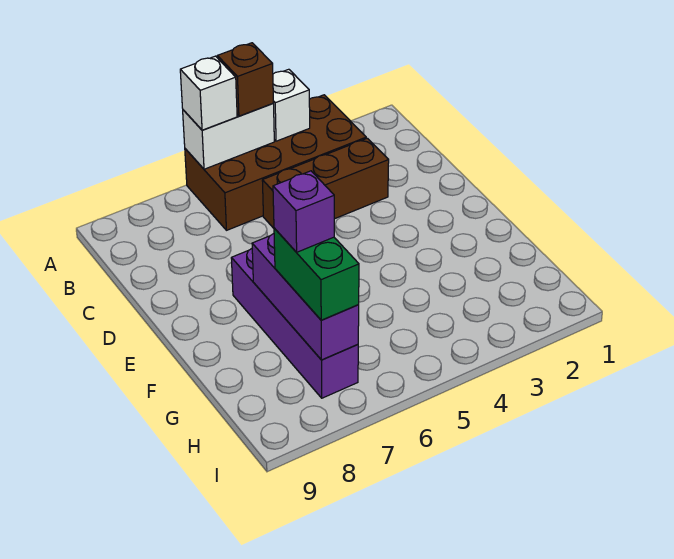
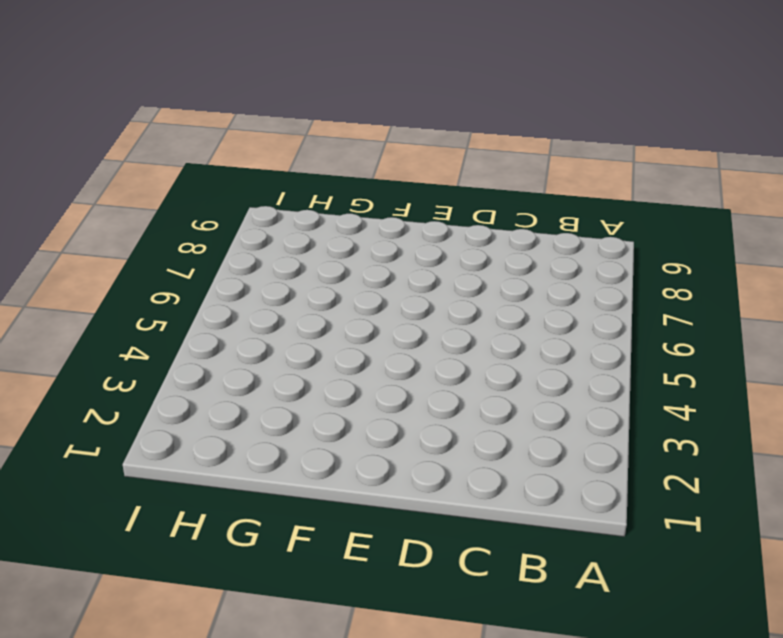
none -> brown brick A3:B6 level 1
none -> brown brick C3:C5 level 1

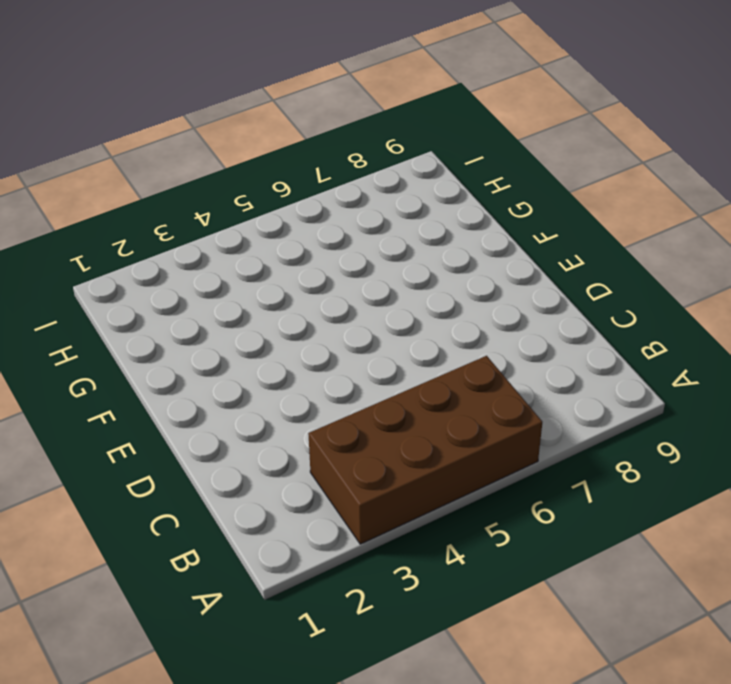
none -> brown brick C3:C5 level 1
none -> purple brick E7:H7 level 1

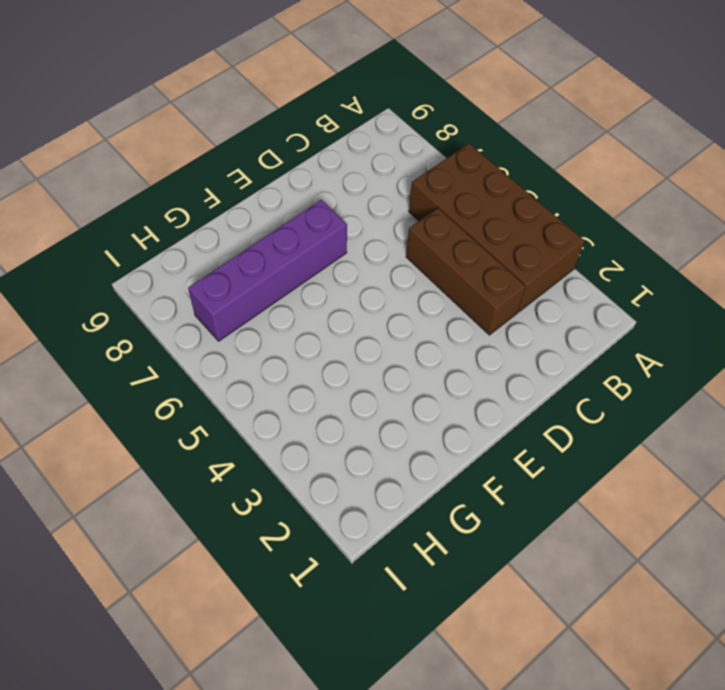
none -> white brick A4 level 2
none -> white brick A5:A6 level 2

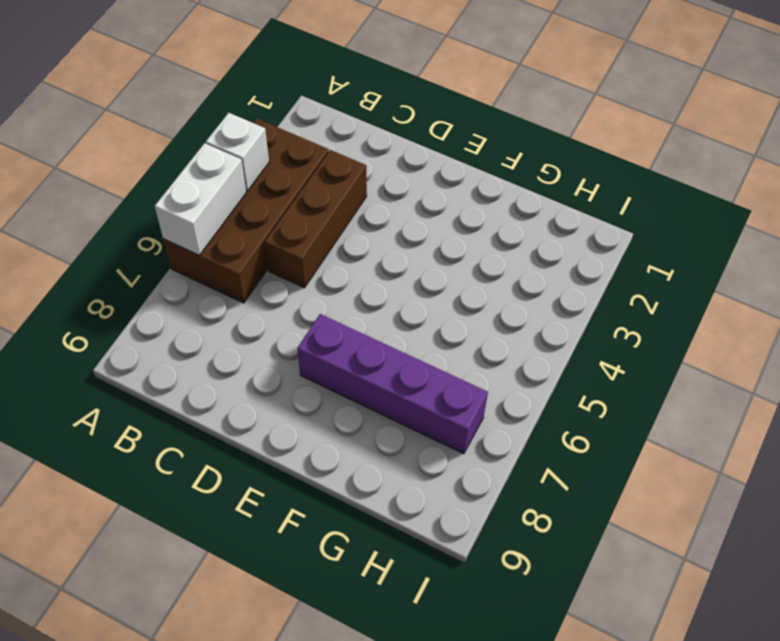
none -> purple brick F7:H7 level 2
none -> brown brick A5 level 3

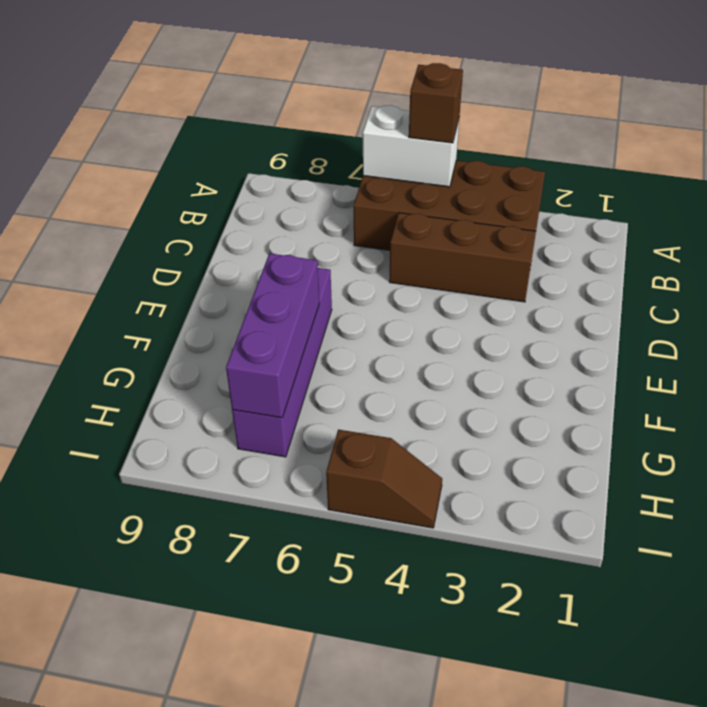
brown slope I4:I5 level 1 top 5 -> none
none -> white brick A4 level 2
none -> white brick A6 level 3

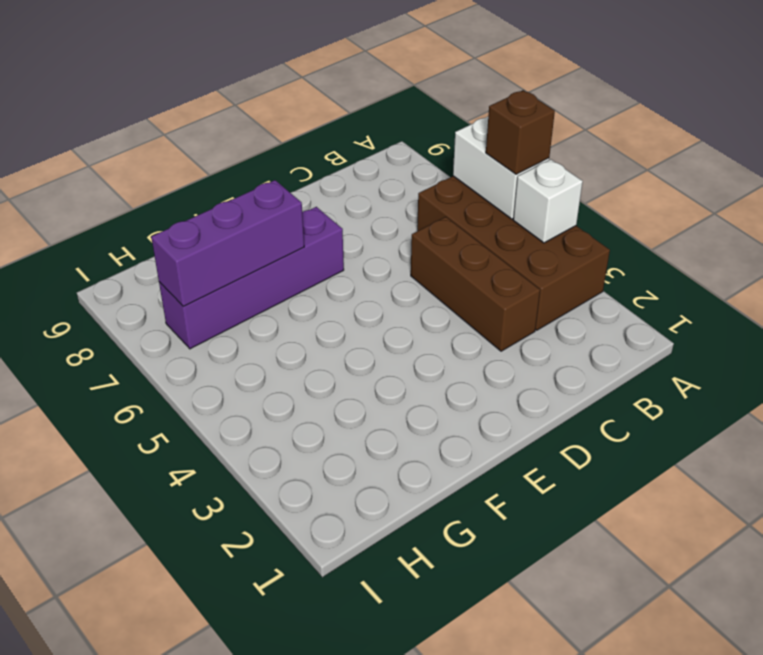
none -> white brick A6 level 3
none -> green brick G7:H7 level 3

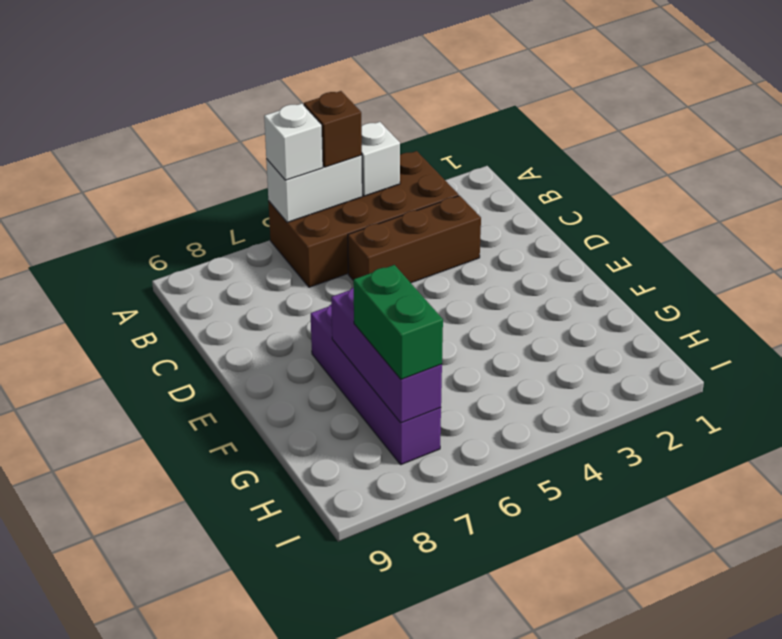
none -> purple brick G7 level 4

